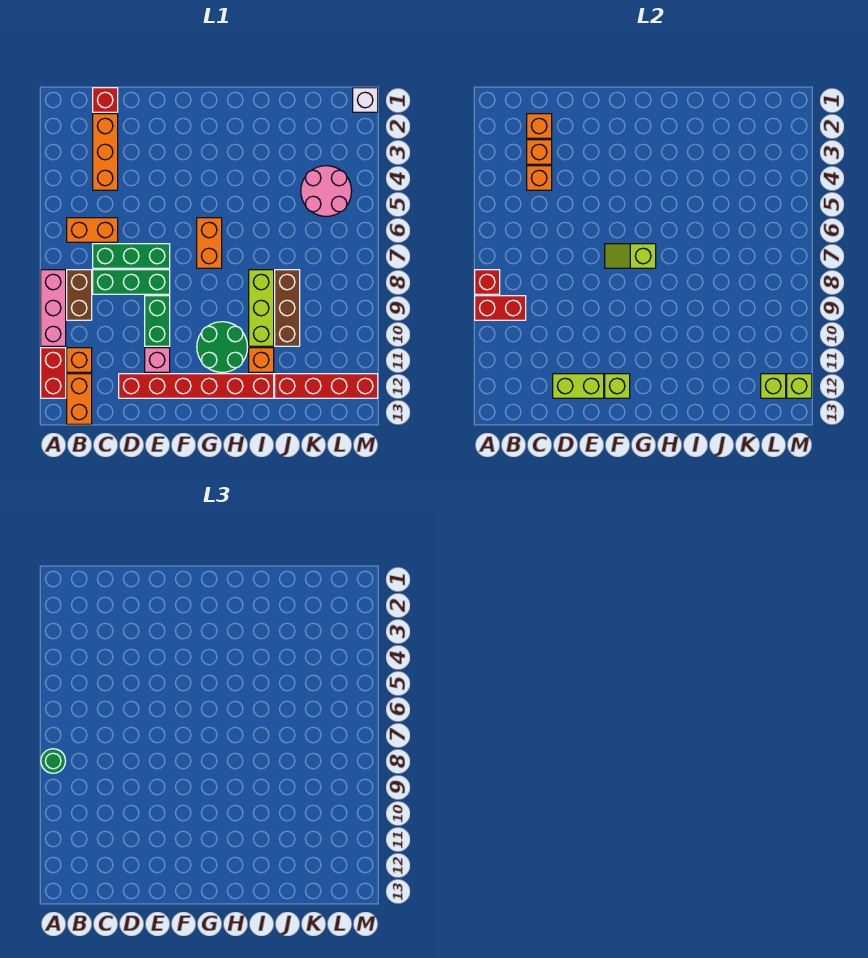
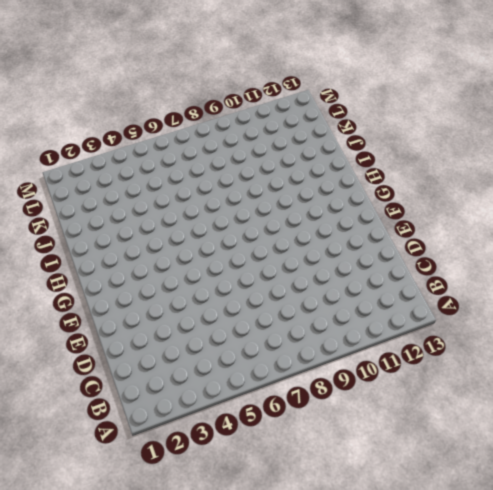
none -> pink brick A8:A10 level 1
none -> red brick A11:A12 level 1
none -> orange brick B6:C6 level 1
none -> brown brick B8:B9 level 1

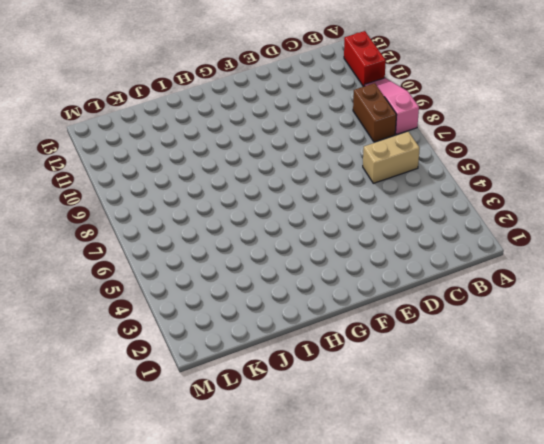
pink slope A8:A10 level 1 top 8 -> pink brick A8:A10 level 1
tan brick B6:C6 level 1 -> orange brick B6:C6 level 1
none -> orange brick B11 level 1
none -> orange brick B12:B13 level 1
none -> red brick C1 level 1
none -> orange brick C2:C4 level 1

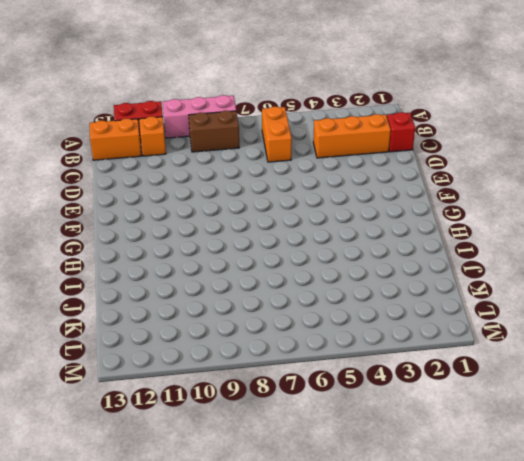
none -> green brick C7:E7 level 1
none -> green brick C8:E8 level 1
none -> red brick D12:I12 level 1
none -> green brick E9:E10 level 1

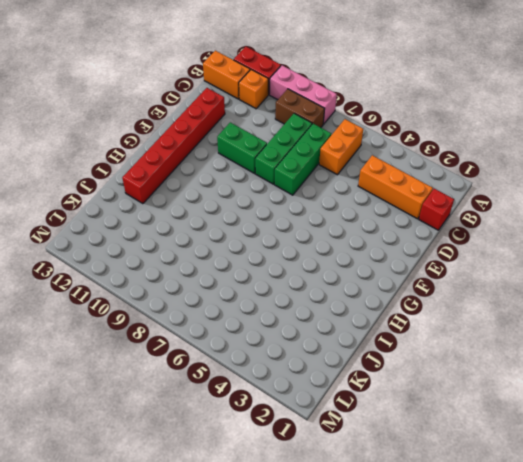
none -> pink brick E11 level 1
none -> orange brick G6:G7 level 1
none -> green round brick G10:H11 level 1
none -> lime brick I8:I10 level 1

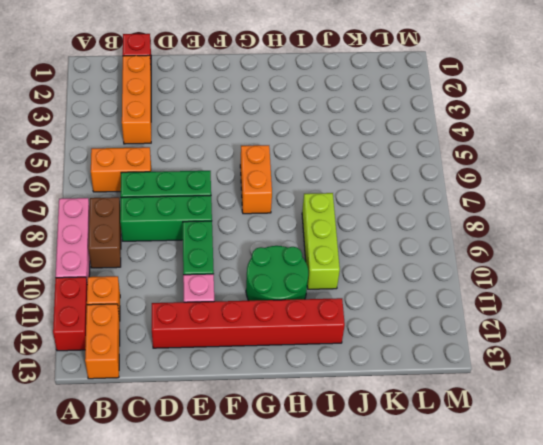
none -> orange brick I11 level 1
none -> brown brick J8:J10 level 1
none -> red brick J12:M12 level 1
none -> pink round brick K4:L5 level 1

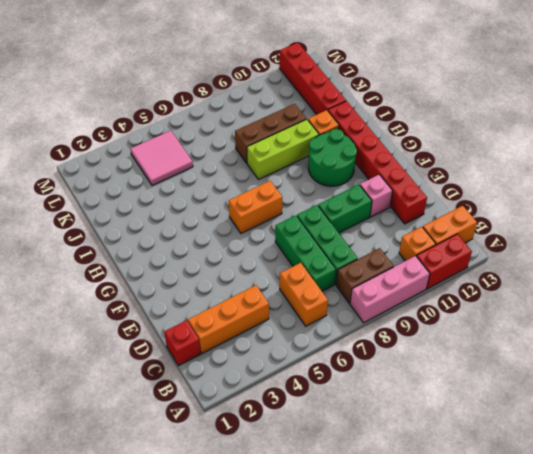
pink tile K4:L5 level 1 -> pink round brick K4:L5 level 1
none -> white brick M1 level 1
none -> red brick A8 level 2
none -> red brick A9:B9 level 2
none -> orange brick C2 level 2

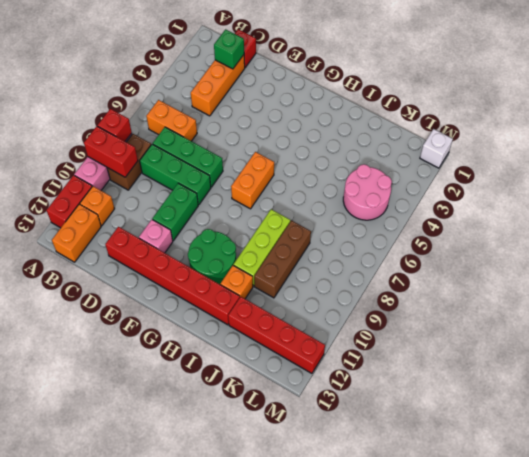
green brick C2 level 2 -> orange brick C2 level 2
none -> orange brick C3 level 2
none -> orange brick C4 level 2
none -> lime brick D12:E12 level 2
none -> lime slope F7:G7 level 2 top G

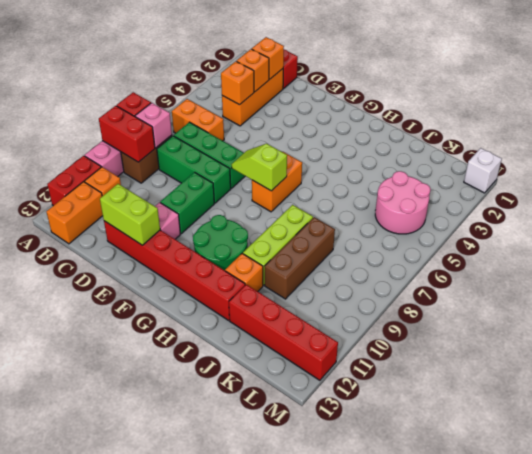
pink brick B8 level 2 -> none
none -> lime brick F12 level 2
none -> lime brick L12 level 2
none -> lime brick M12 level 2
none -> green round brick A8 level 3

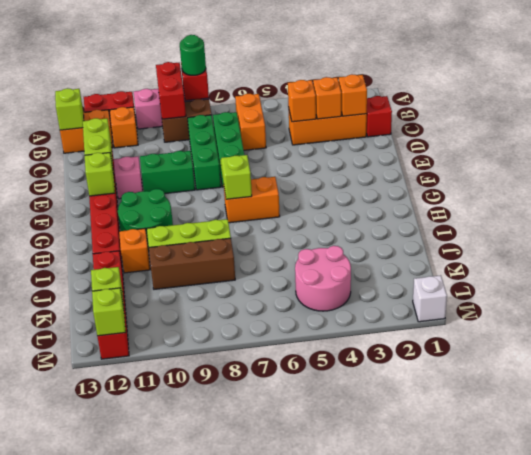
lime brick B13 level 2 -> none

